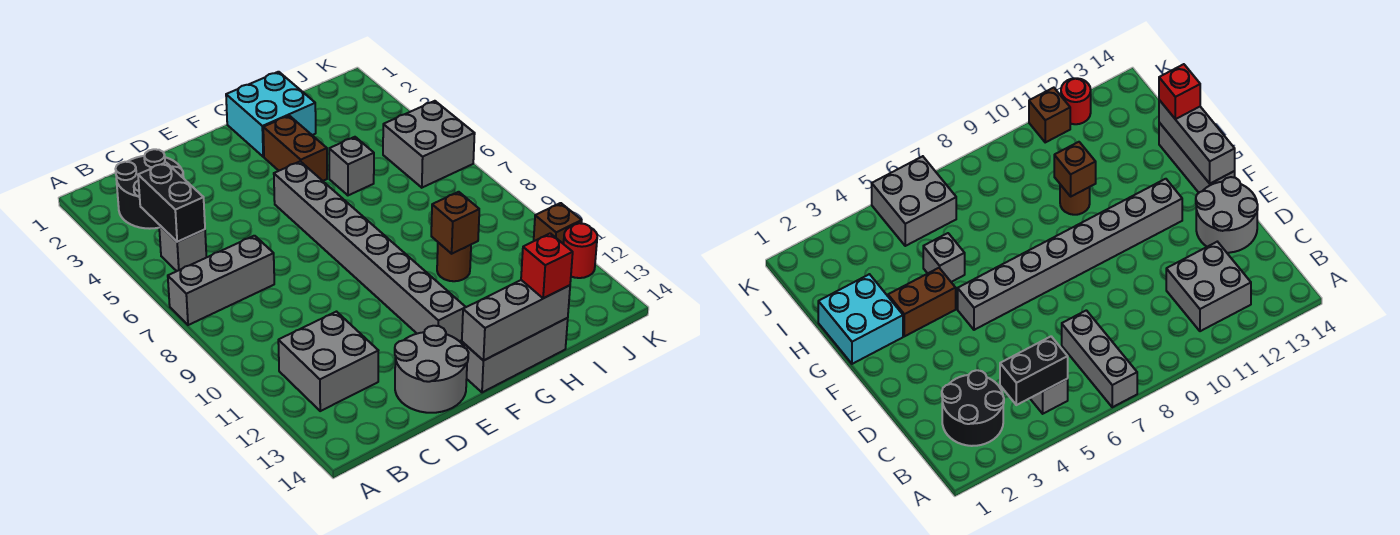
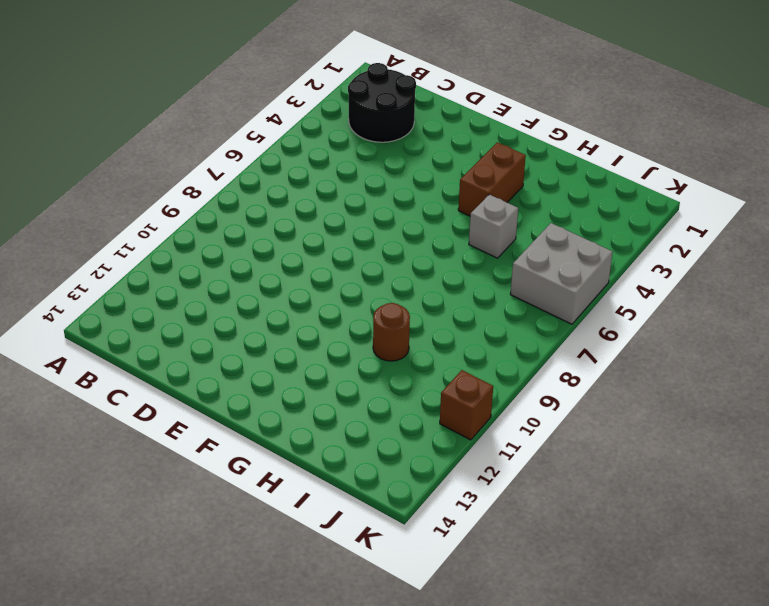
none -> grey brick A7:C7 level 1
none -> grey brick B5 level 1
none -> grey brick B11:C12 level 1

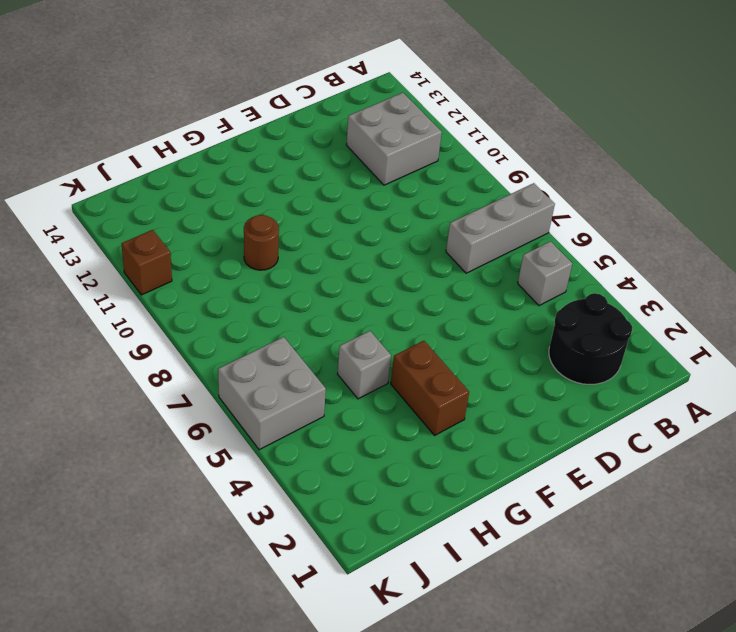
none -> grey round brick D13:E14 level 1
none -> grey brick F5:F12 level 1
none -> grey brick F14:H14 level 1

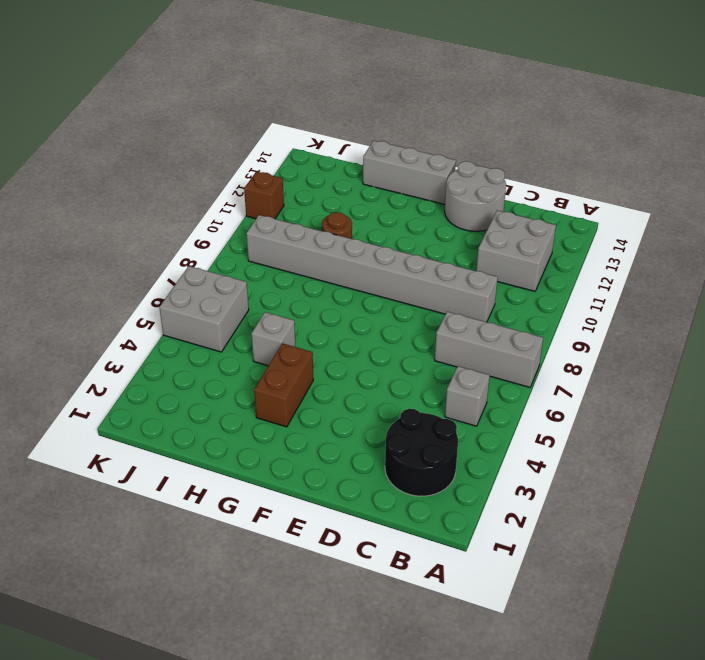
grey brick C9:J9 level 1 -> grey brick F5:F12 level 1
none -> cyan brick G1:H2 level 1
none -> red round brick K12 level 1
none -> black brick B4:B5 level 2

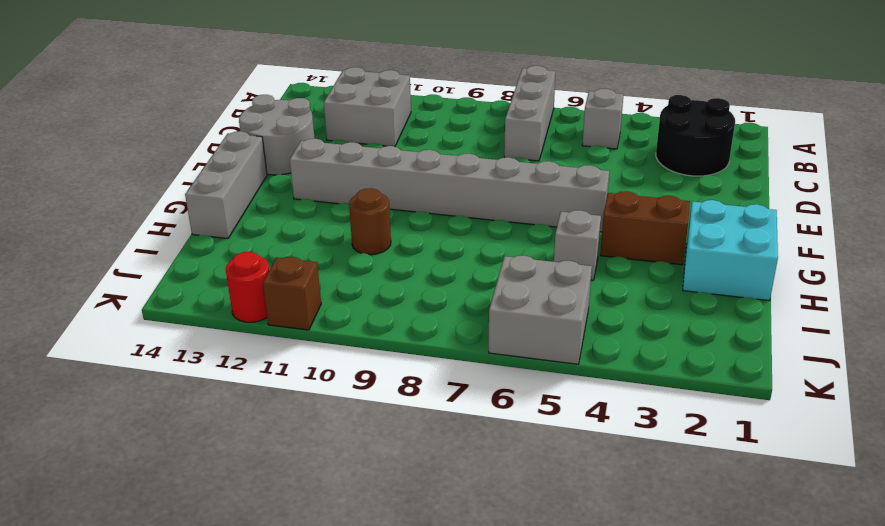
none -> black brick B4:B5 level 2
none -> grey brick F14:H14 level 2
none -> brown brick H10 level 2

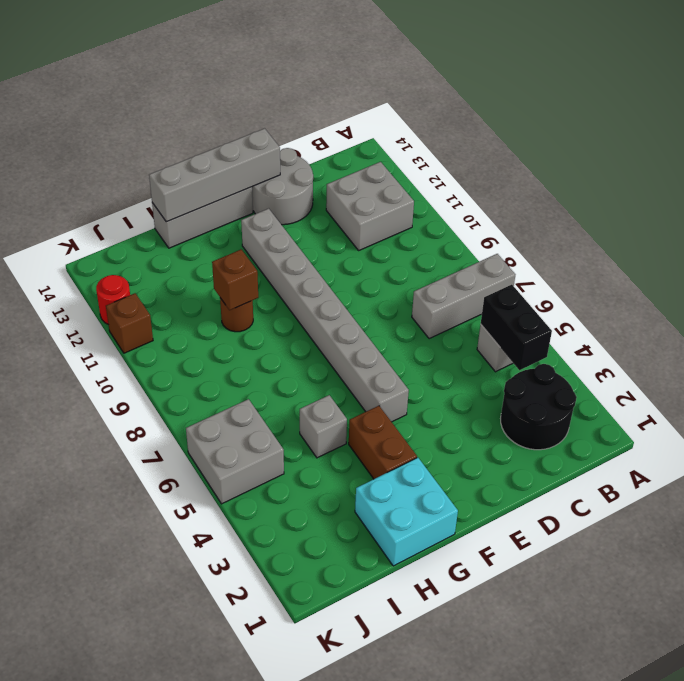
grey brick E14:H14 level 2 -> grey brick F14:H14 level 2
none -> red brick H14 level 3

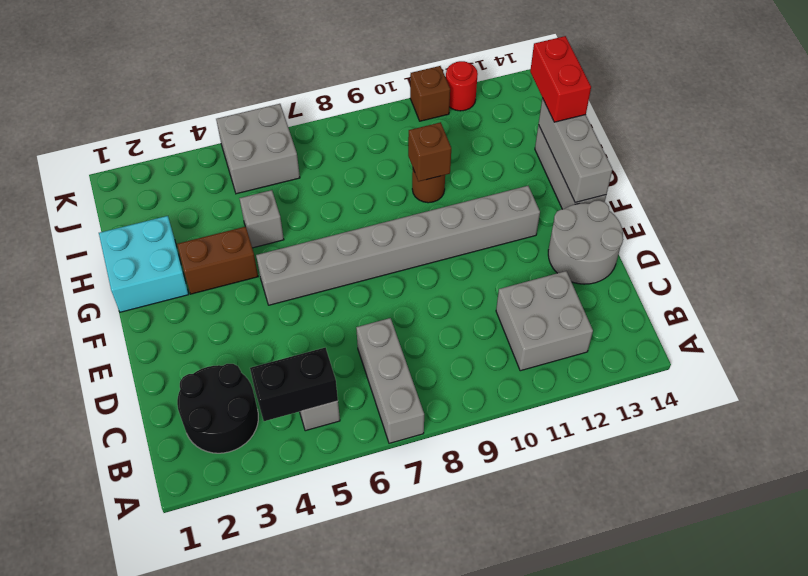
red brick H14:I14 level 3 -> red brick H14 level 3

